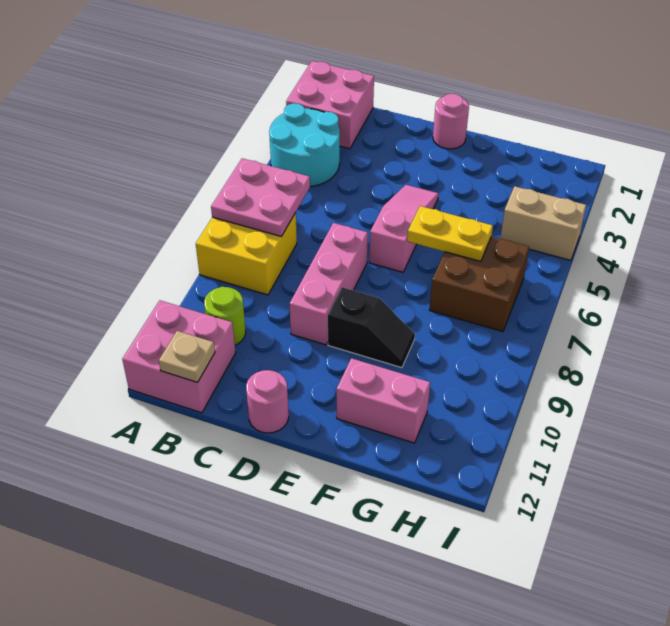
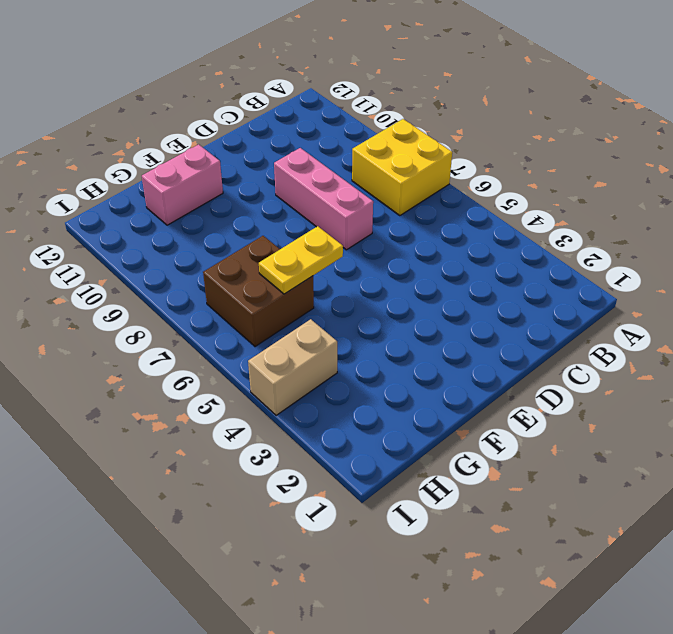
none -> pink brick A1:B2 level 1
none -> cyan round brick A3:B4 level 1
none -> pink brick A11:B12 level 1

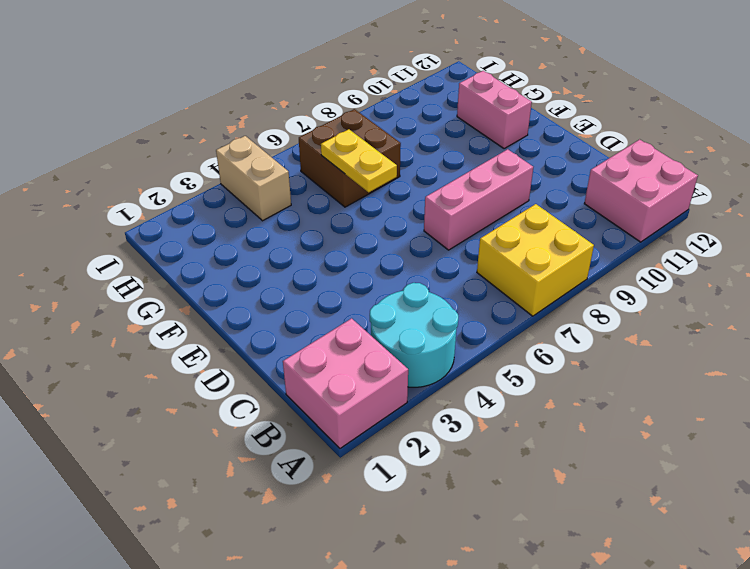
none -> lime round brick B10 level 1
none -> pink round brick D12 level 1
none -> pink round brick E1 level 1

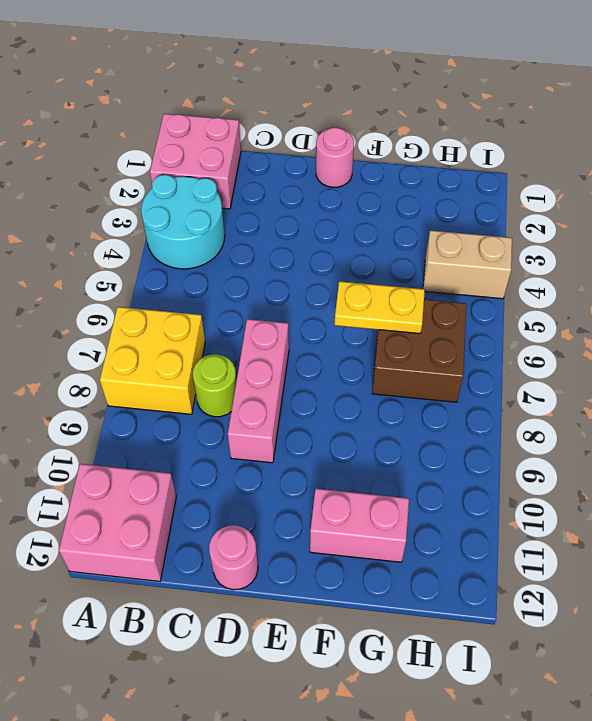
lime round brick C8 level 1 -> lime round brick B10 level 1
none -> pink slope E4:E6 level 1 top 6
none -> black slope E9:F9 level 1 top E
none -> pink plate A6:B7 level 2

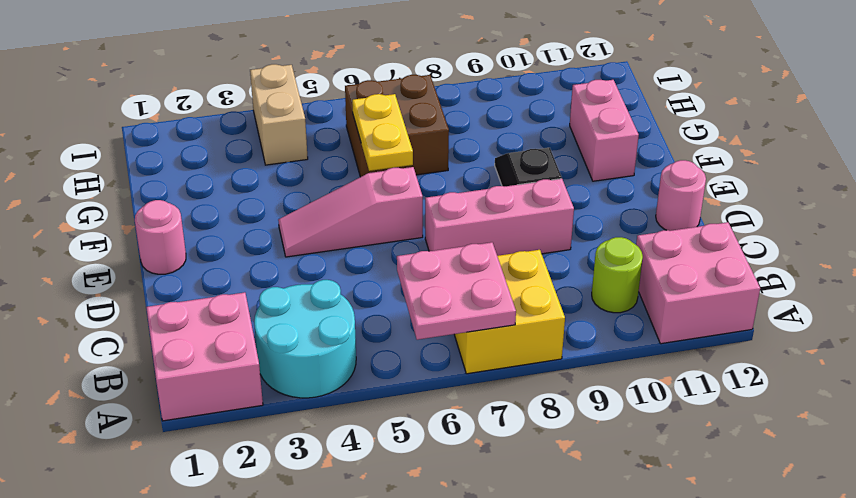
none -> tan plate B12 level 2

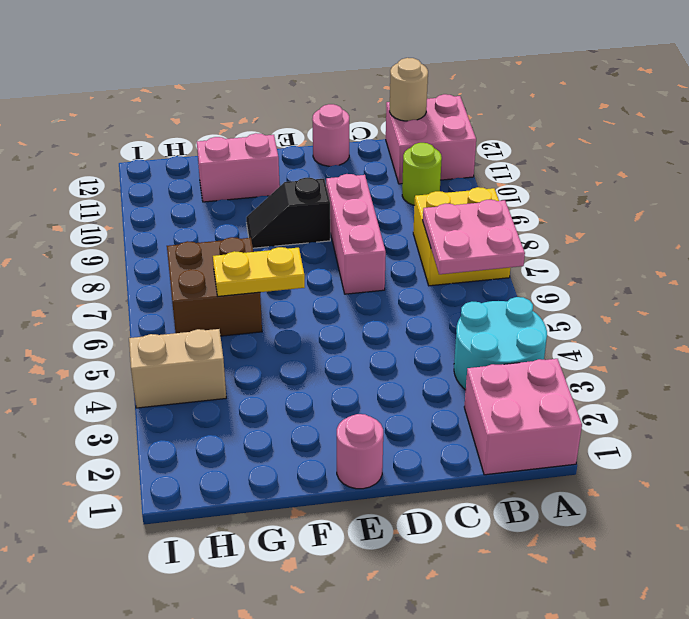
tan round brick B12 level 2 -> tan plate B12 level 2
none -> pink slope E4:E6 level 1 top 6

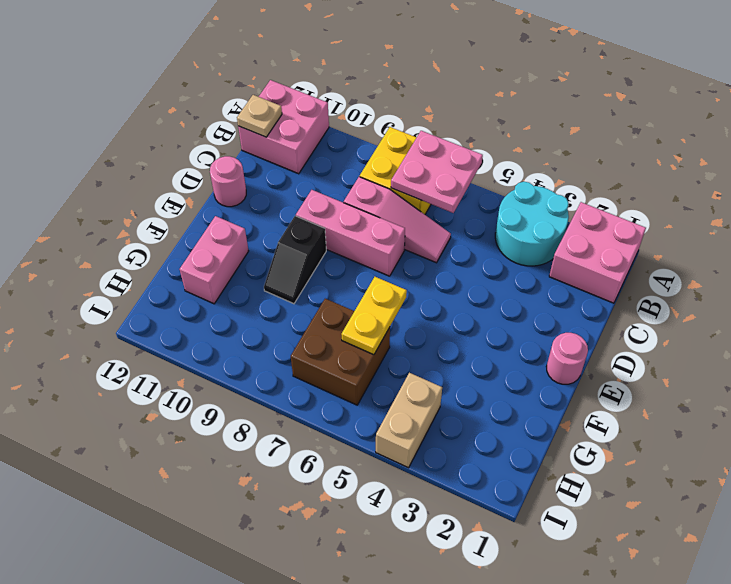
pink slope C6:C8 level 1 top 8 -> pink slope E4:E6 level 1 top 6
none -> lime round brick B10 level 1

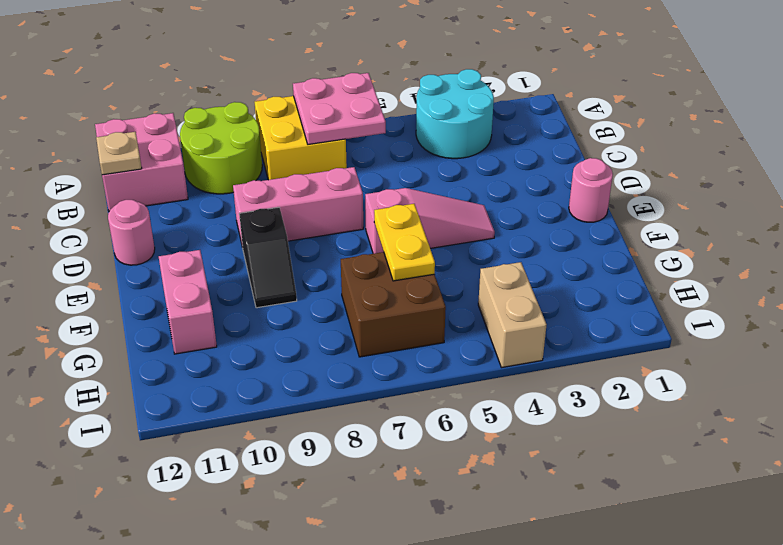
lime round brick A9:B10 level 1 -> lime round brick B10 level 1
none -> pink brick A1:B2 level 1

